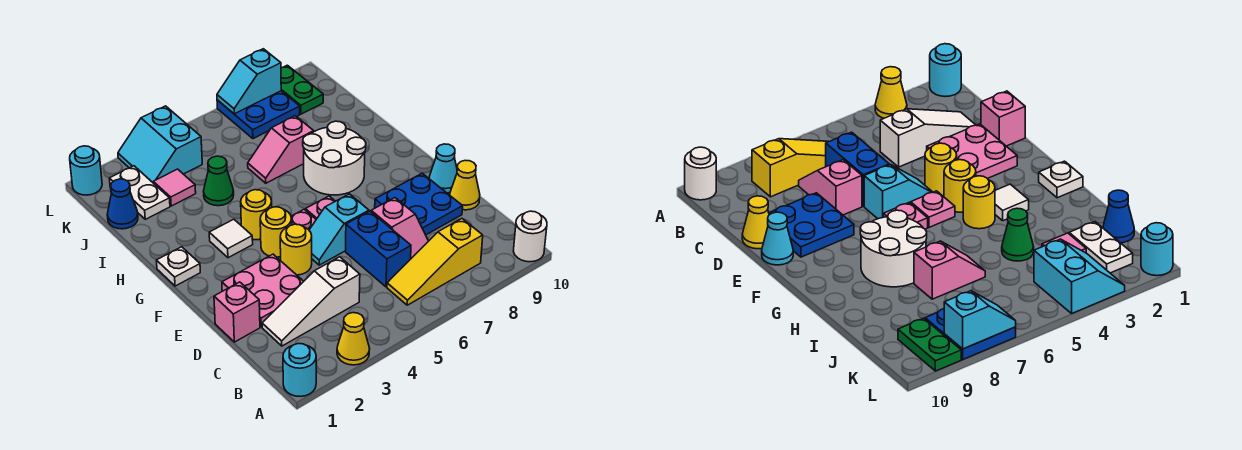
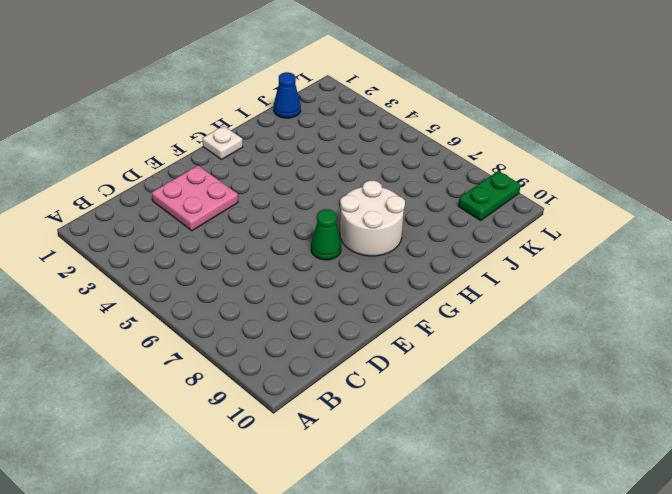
green cone F7 level 1 -> green cone I4 level 1
none -> cyan round brick A1 level 1
none -> yellow cone A3 level 1
none -> white round brick A10 level 1
none -> yellow slope B6:B8 level 1 top 8

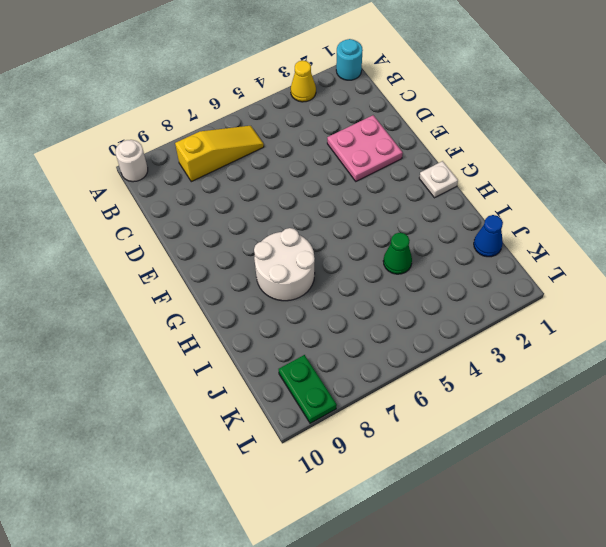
none -> white slope C2:C4 level 1 top 4
none -> blue brick C6:D6 level 1
none -> pink slope C7:D7 level 1 top D
none -> pink brick D1 level 1

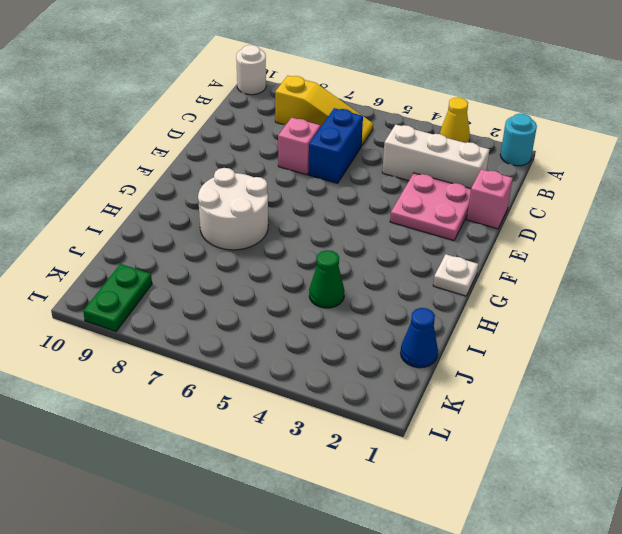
white brick C2:C4 level 1 -> white slope C2:C4 level 1 top 4
none -> blue plate D8:E9 level 1
none -> yellow cone D10 level 1
none -> yellow round brick E4 level 1
none -> cyan slope E5:E6 level 1 top 6

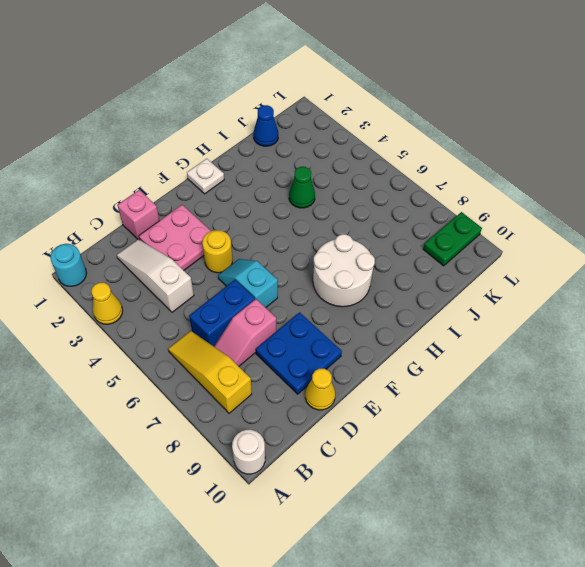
none -> cyan cone E10 level 1
none -> yellow round brick F4 level 1
none -> pink plate F5 level 1
none -> pink plate F6 level 1

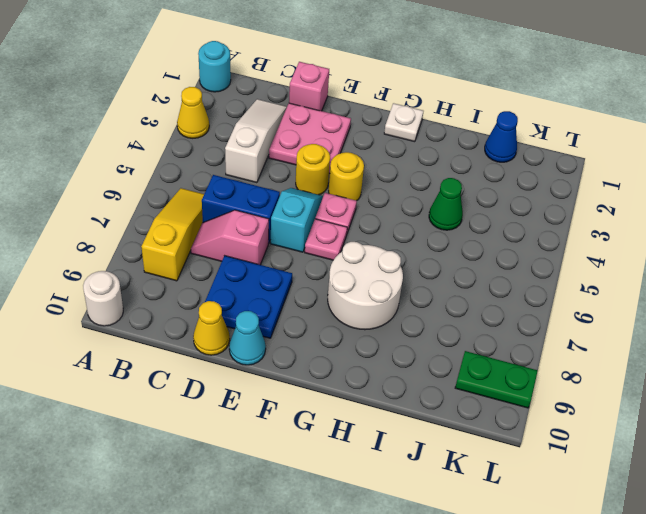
none -> white tile G3 level 1
none -> yellow round brick G4 level 1
none -> pink slope I6:I7 level 1 top 7
none -> white plate J2:K2 level 1

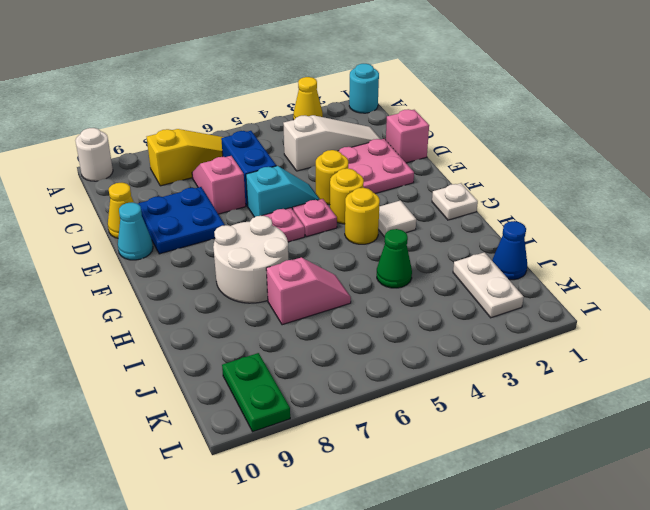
none -> pink tile J3 level 1
none -> cyan slope K3:L4 level 1 top 4
none -> blue plate K7:L8 level 1
none -> cyan round brick L1 level 1

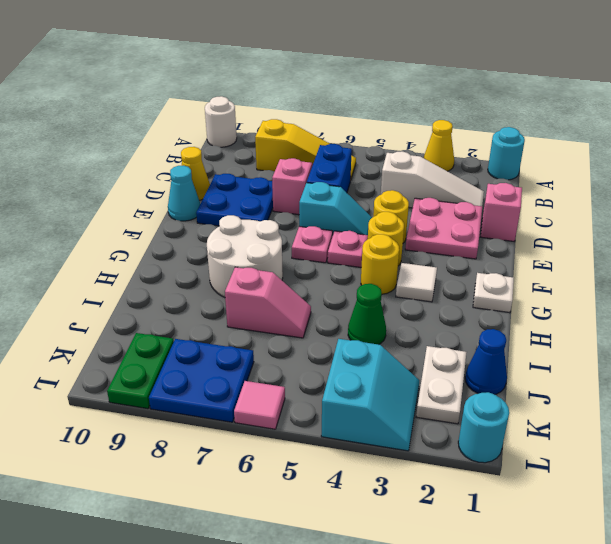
pink tile L6 level 1 -> pink tile J3 level 1
none -> cyan slope L7:L8 level 2 top 8

